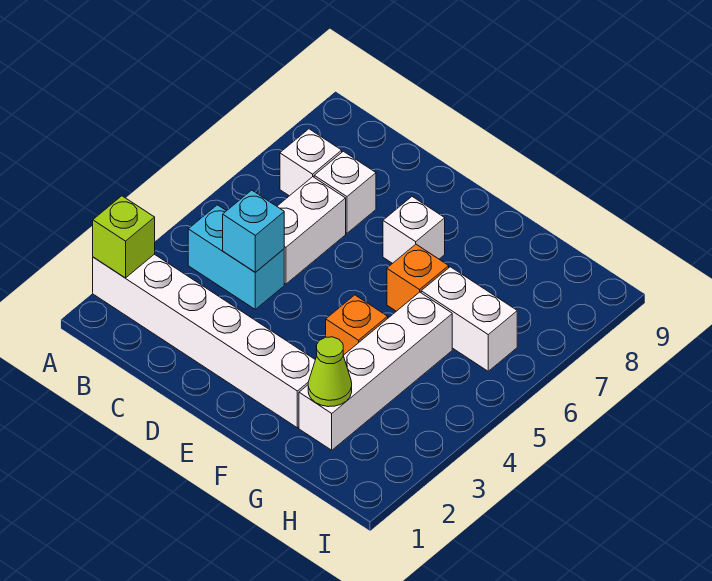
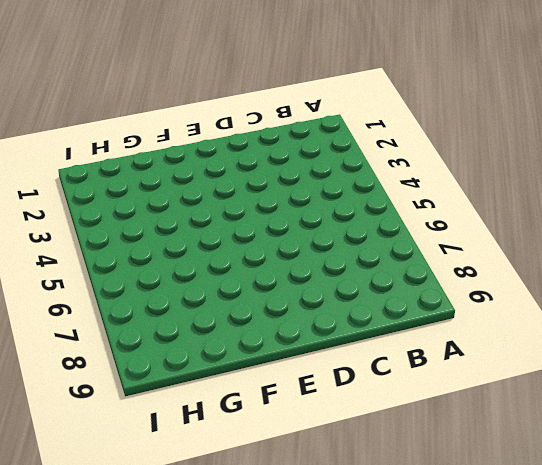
none -> white brick A2:F2 level 1
none -> cyan brick B4:C4 level 1
none -> white brick B7 level 1

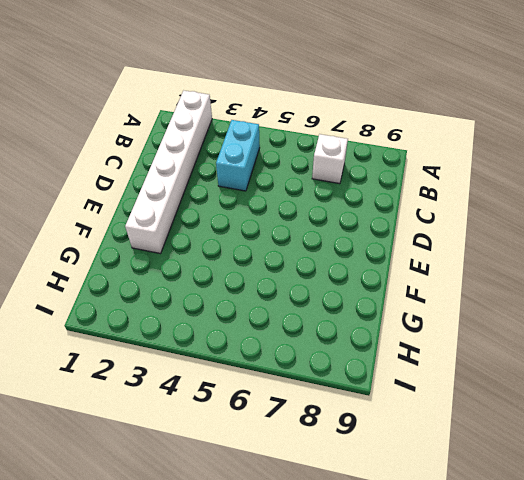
none -> white brick C5:C6 level 1
none -> white brick C7 level 1
none -> white brick E7 level 1

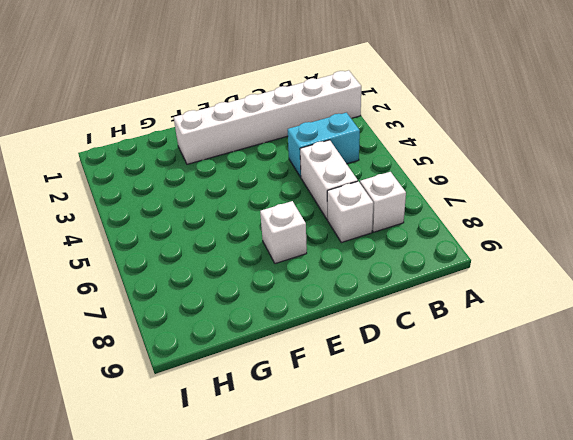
none -> orange brick F4 level 1
none -> orange brick F6 level 1
none -> white brick G2:G5 level 1

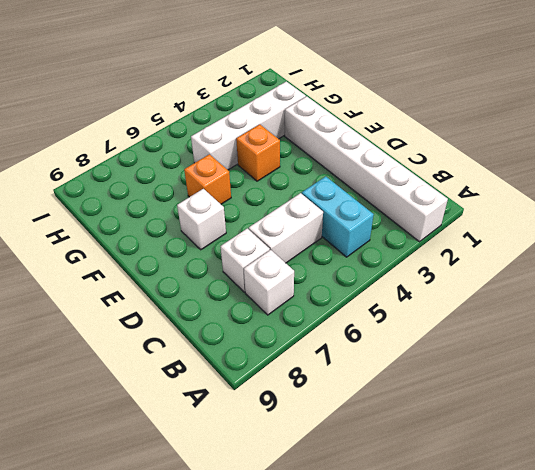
none -> white brick G6:H6 level 1
none -> lime brick A2 level 2
none -> cyan brick C4 level 2

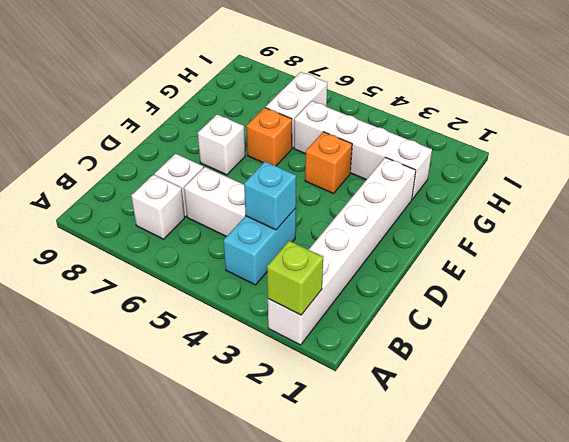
none -> lime cone G2 level 2

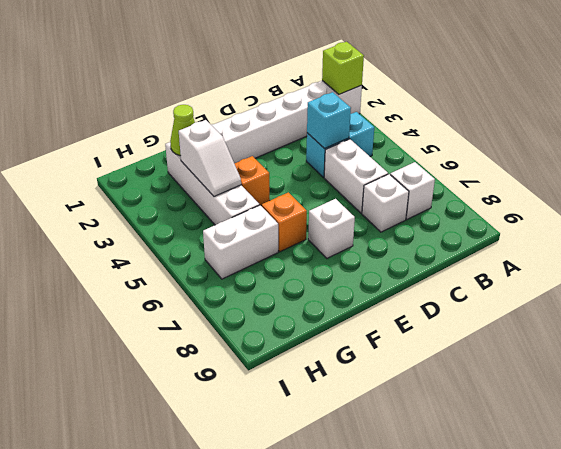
white slope G3:G4 level 2 top 3 -> none

